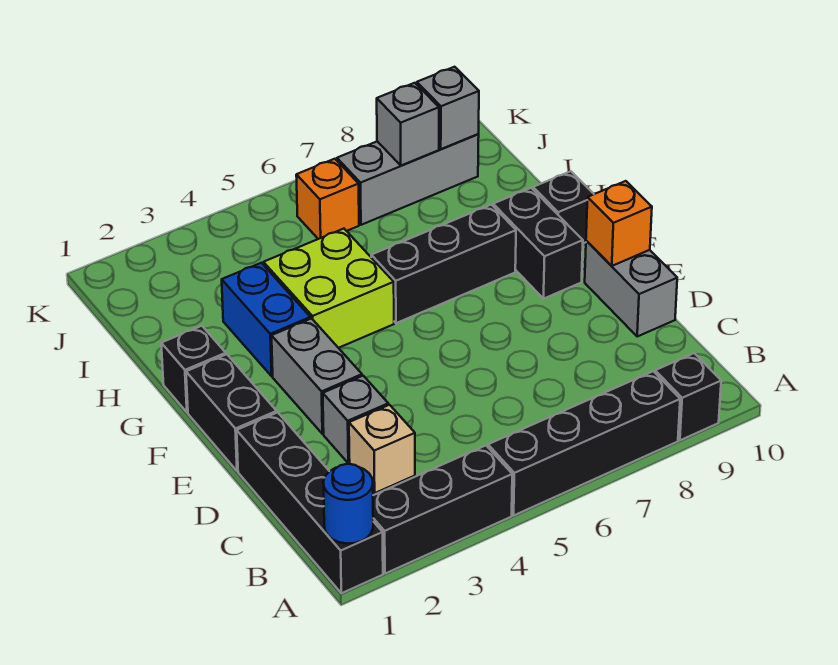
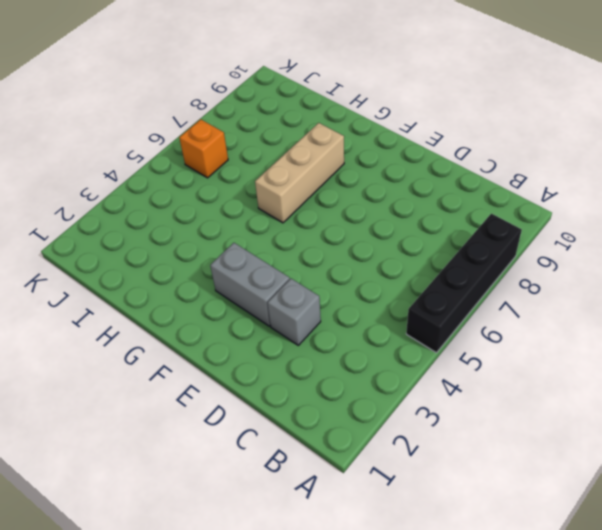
tan brick G6:G8 level 1 -> black brick G6:G8 level 1
none -> black brick A1:D1 level 1
none -> black brick A2:A4 level 1
none -> black brick A9 level 1

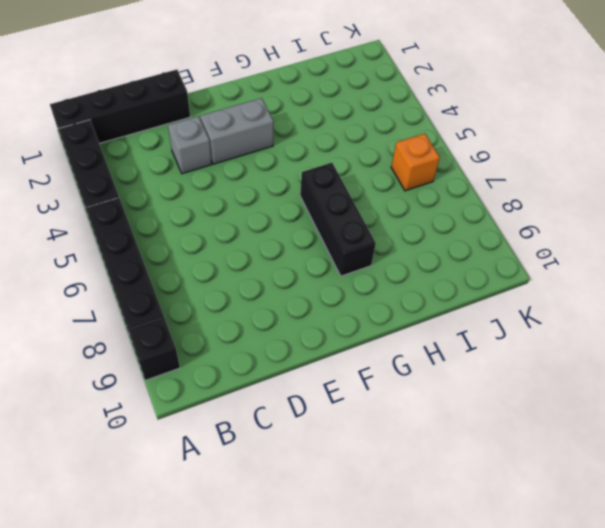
none -> tan brick C3 level 1
none -> grey brick D10:E10 level 1
none -> black brick E1:F1 level 1

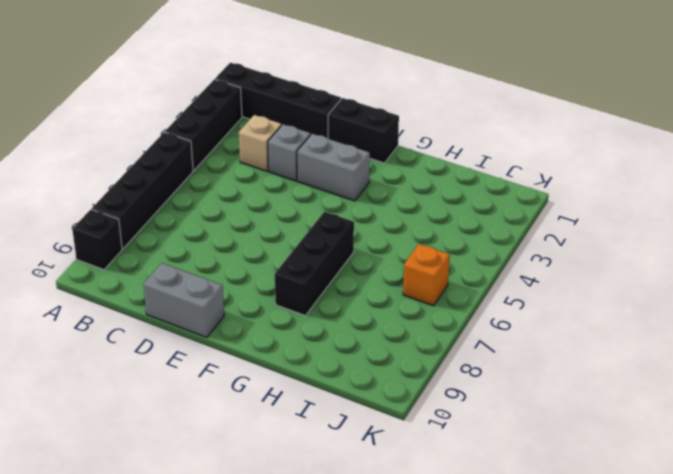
none -> black brick F9:G9 level 1
none -> black brick G1 level 1
none -> blue brick G3:H3 level 1

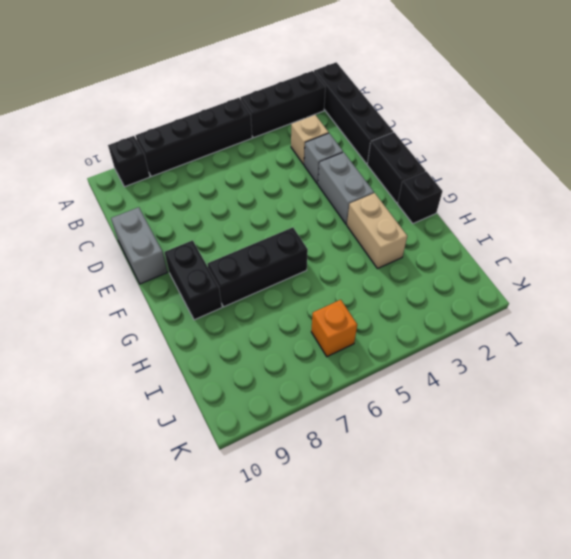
tan brick G3:H3 level 1 -> blue brick G3:H3 level 1
none -> lime brick G4:H5 level 1
none -> black brick G10 level 1
none -> grey brick J7:J9 level 1

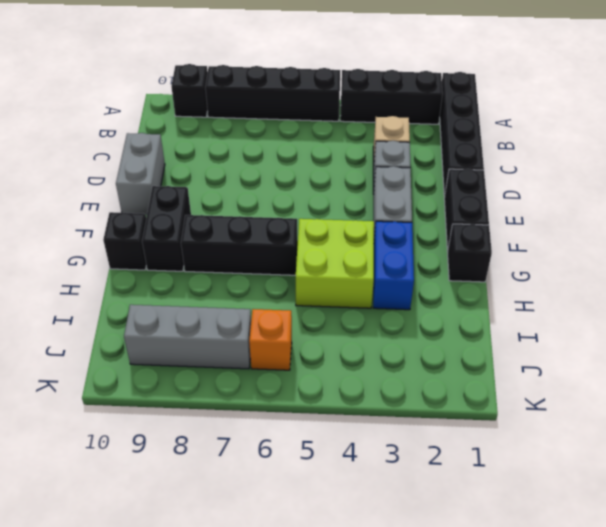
none -> blue round brick A1 level 2
none -> orange brick E10 level 2
none -> grey brick J8 level 2

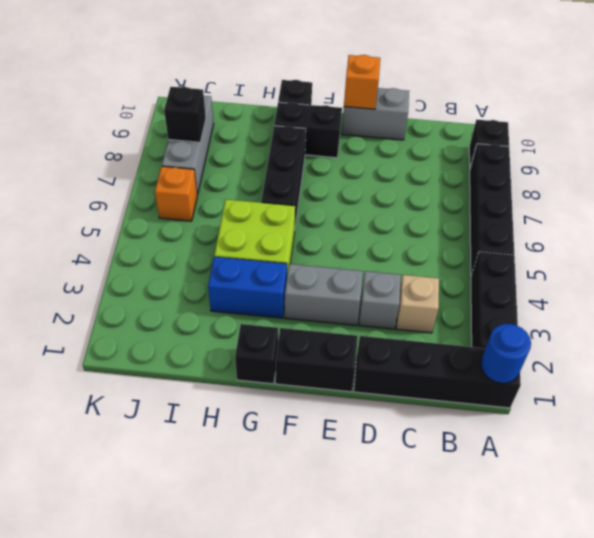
black brick J8 level 2 -> grey brick J8 level 2
none -> grey brick J9 level 2

